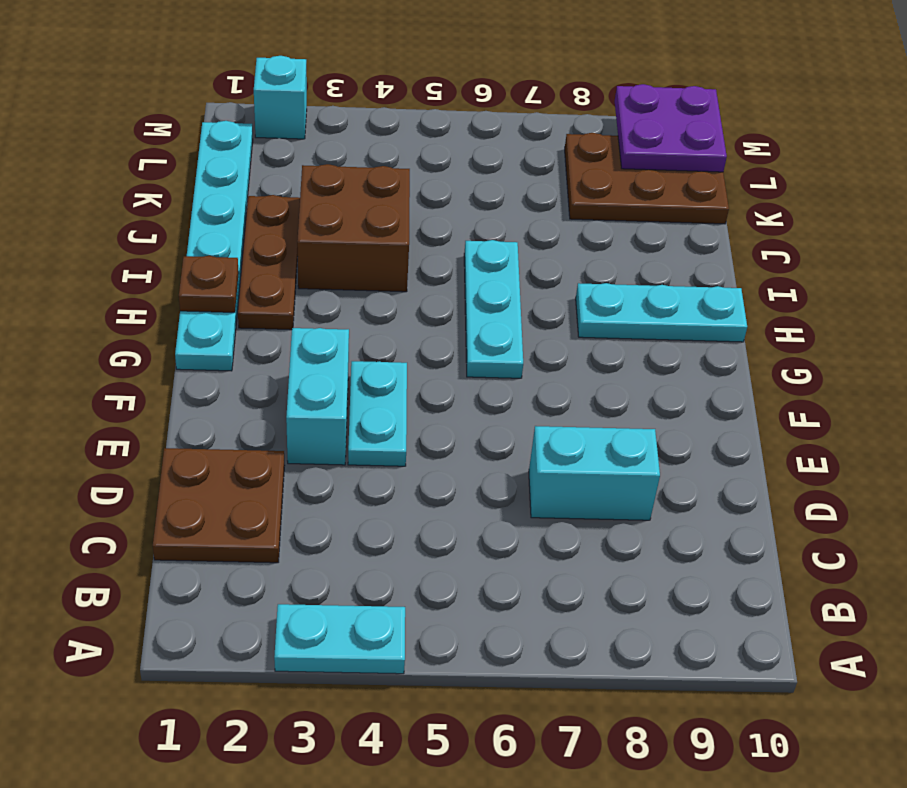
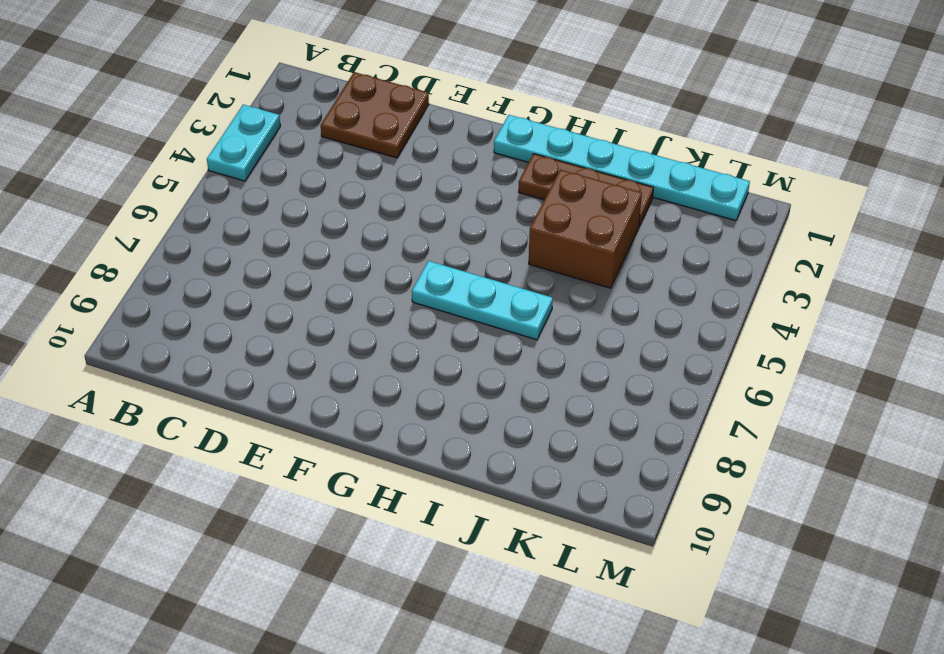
none -> cyan brick D7:D8 level 1
none -> cyan brick E3:F3 level 1
none -> cyan plate E4:F4 level 1

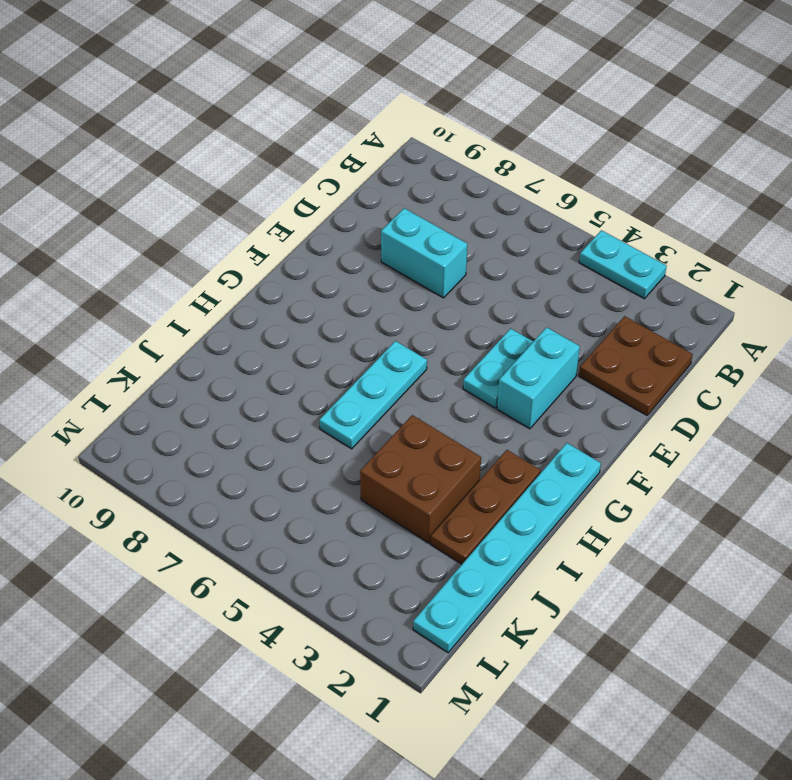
none -> cyan plate H8:H10 level 1
none -> brown plate K8:L10 level 1
none -> cyan brick M2 level 1

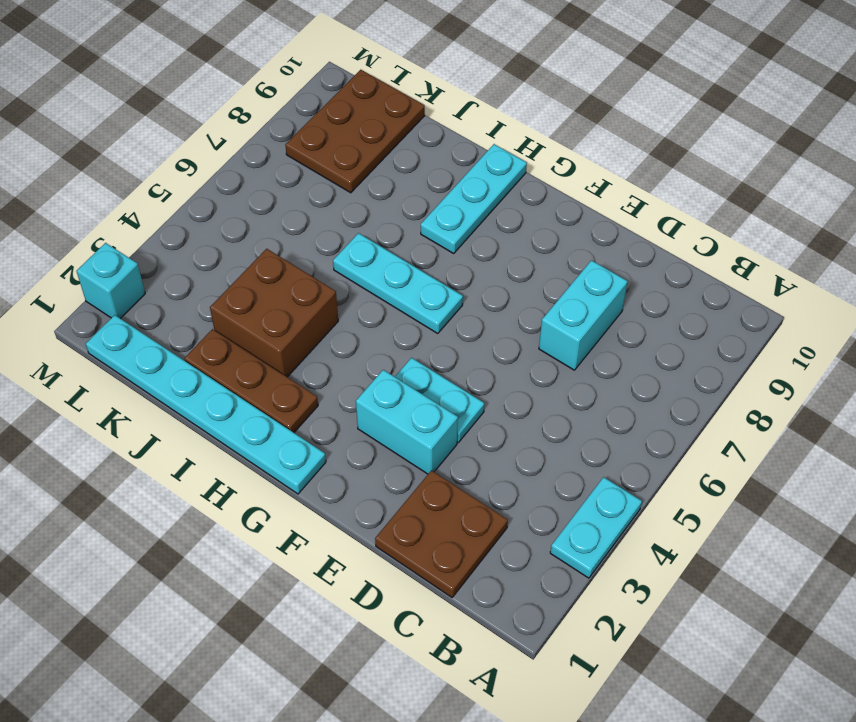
none -> brown plate H1 level 2
none -> purple plate L9:M10 level 2

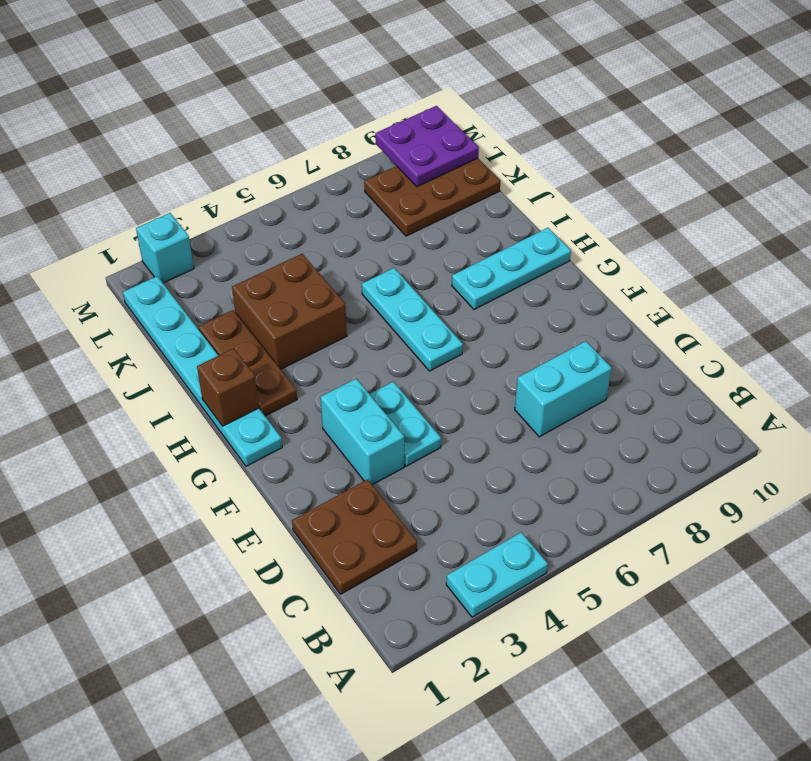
brown brick H1 level 2 -> brown plate H1 level 2

